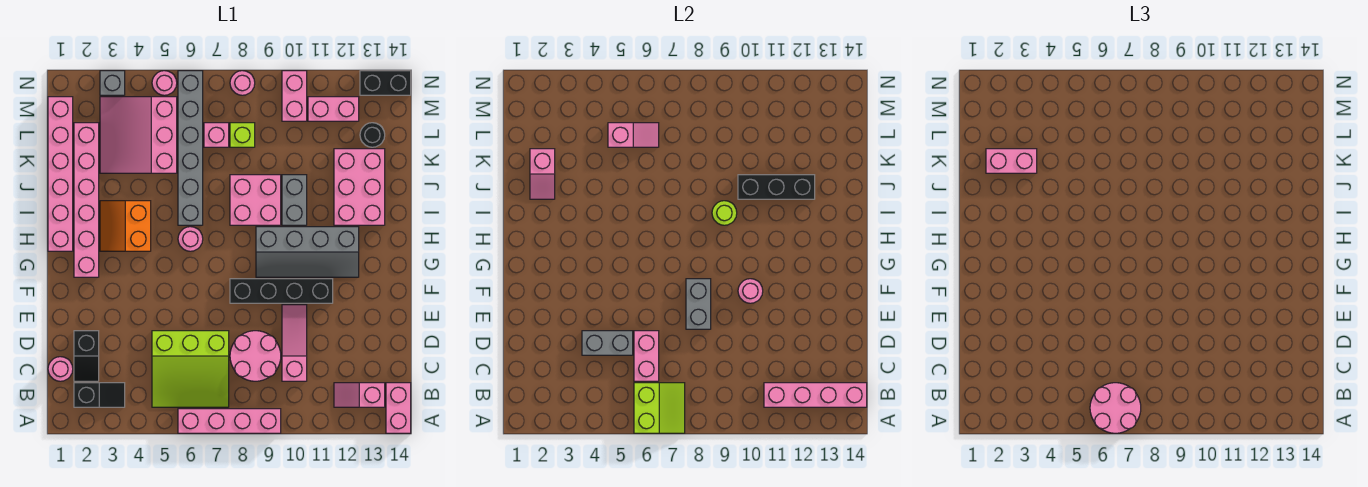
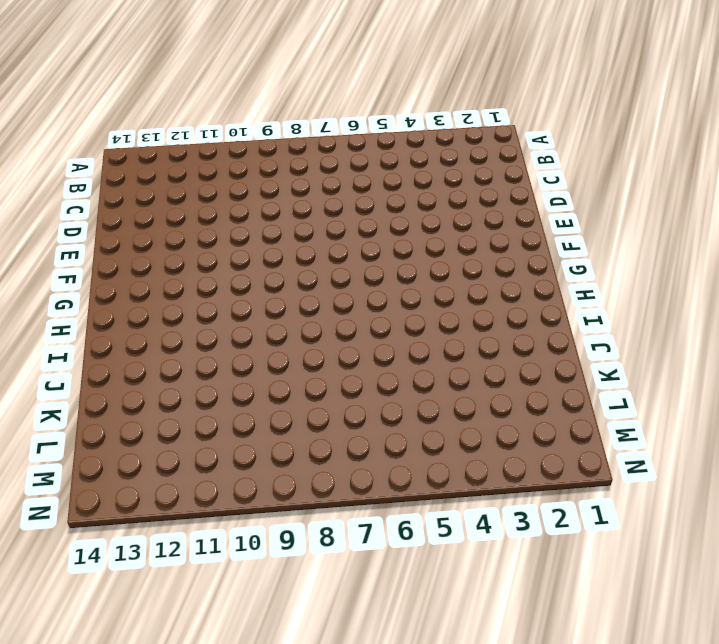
none -> pink brick A6:A9 level 1
none -> pink brick A14:B14 level 1
none -> black slope B2:B3 level 1 top 2
none -> lime slope B5:D7 level 1 top D

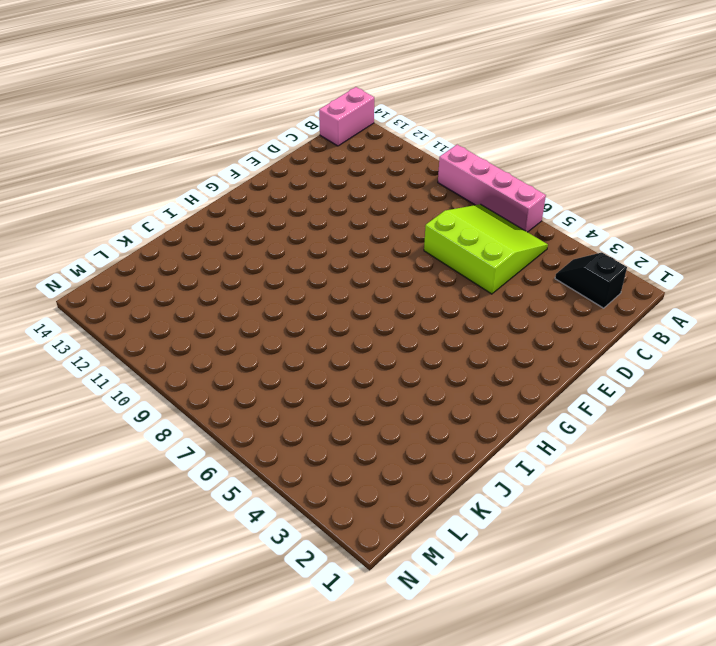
none -> pink slope B12:B13 level 1 top 13
none -> pink round brick C1 level 1
none -> black slope C2:D2 level 1 top D
none -> pink round brick C8:D9 level 1

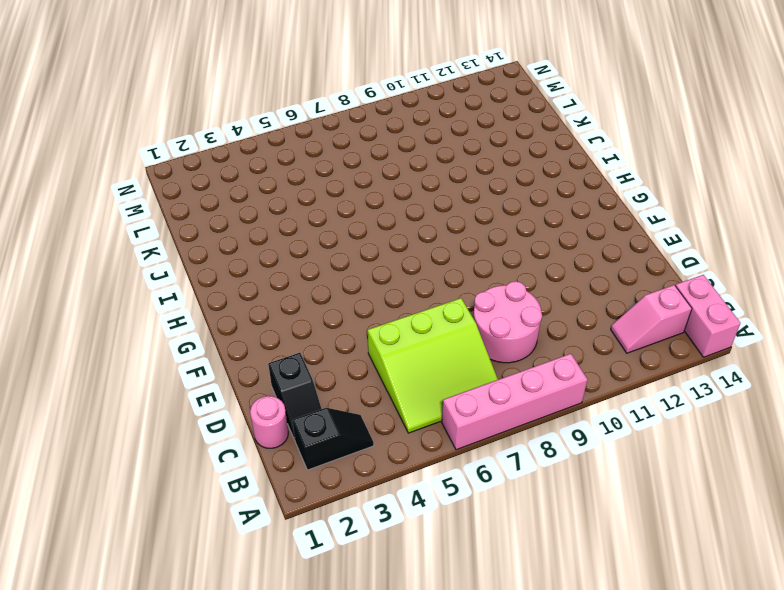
none -> pink slope C10:E10 level 1 top C
none -> black brick F8:F11 level 1
none -> pink brick G2:L2 level 1
none -> grey slope G9:H12 level 1 top H

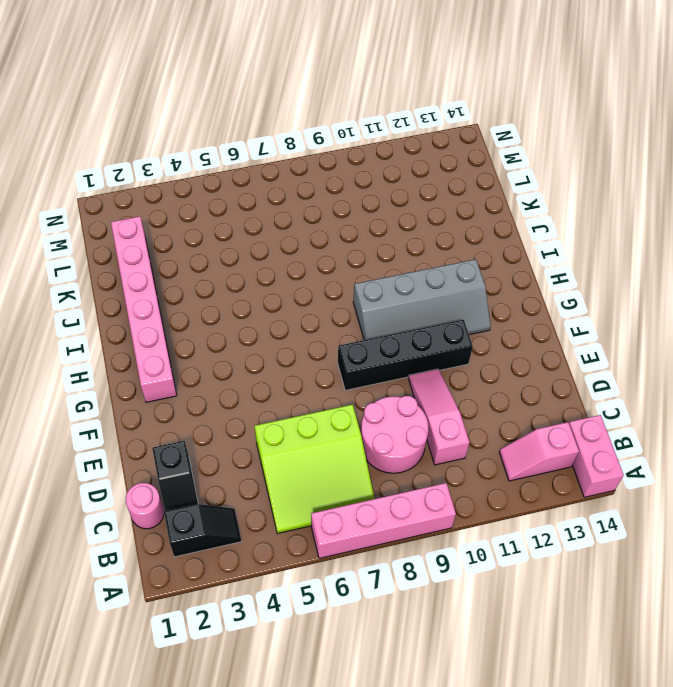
none -> pink brick H1:M1 level 1
none -> orange slope H3:I4 level 1 top 4
none -> pink round brick H6 level 1
none -> grey brick I6:N6 level 1

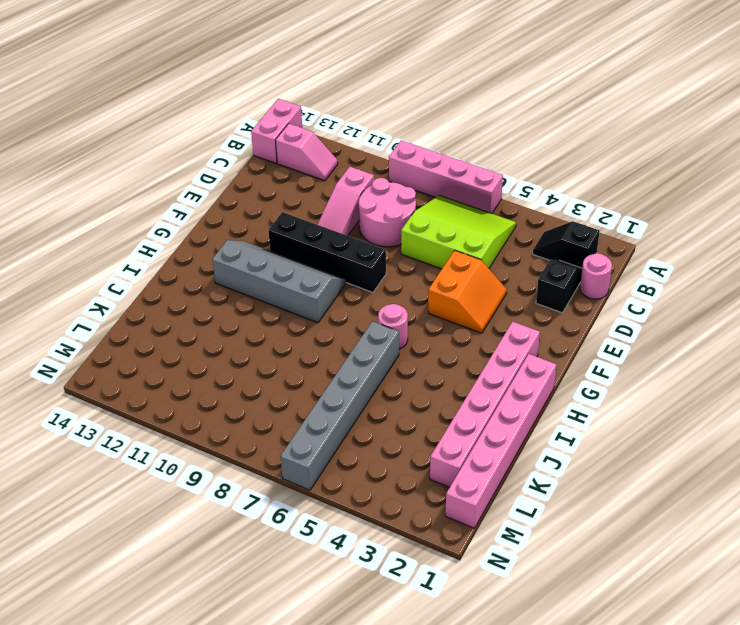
orange slope E4:F5 level 1 top 5 -> orange slope H3:I4 level 1 top 4
none -> pink brick I8:J9 level 1
none -> grey brick I10:J10 level 1
none -> pink brick I12:K13 level 1
none -> pink slope K3:M5 level 1 top 5

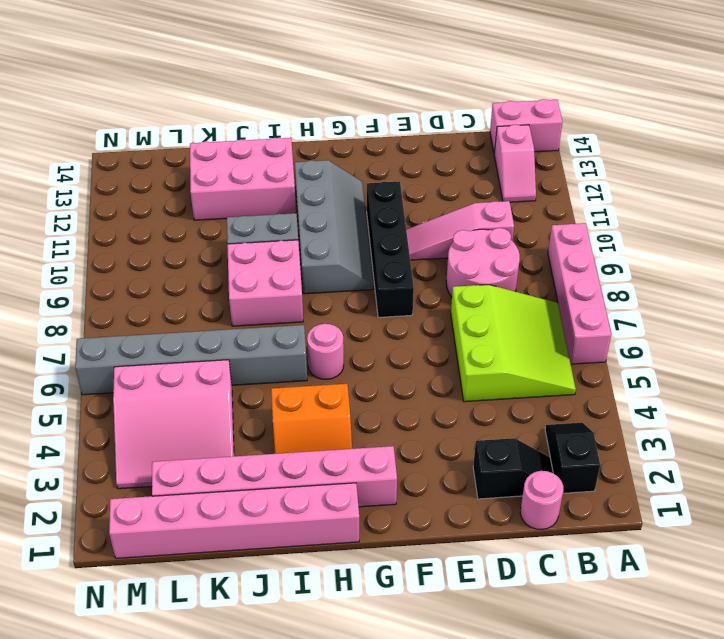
none -> pink brick L7 level 1
none -> lime brick L8 level 1
none -> black round brick L13 level 1
none -> pink brick M10:N10 level 1

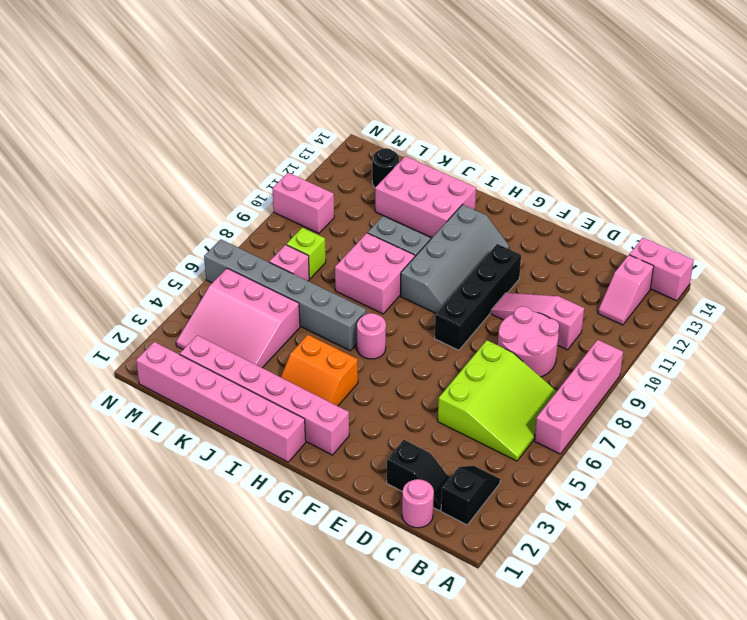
none -> pink brick M11:M12 level 1
none -> grey brick N3 level 1
none -> pink round brick N5 level 1
none -> pink round brick N8 level 1

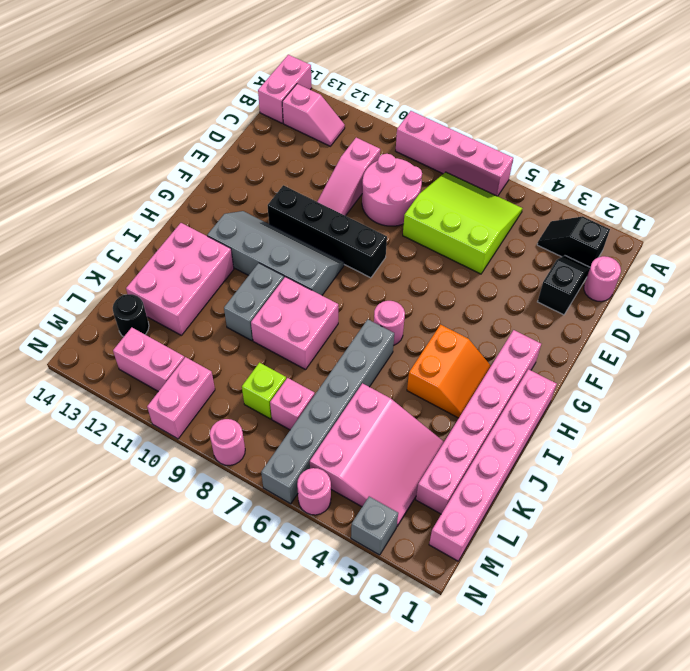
none -> black brick N13:N14 level 1
none -> lime slope A6:B7 level 2 top 6
none -> pink brick B11:B14 level 2
none -> pink brick C6:D6 level 2

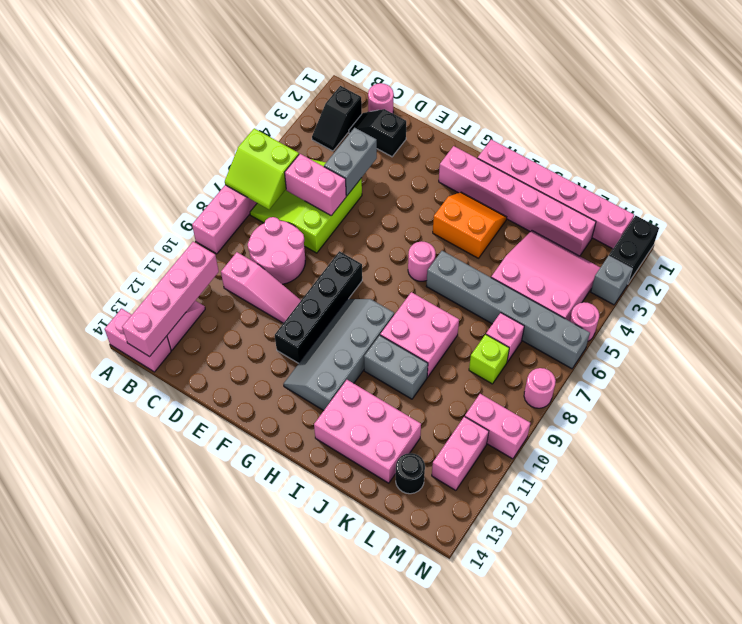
black brick N1:N2 level 1 -> black brick N13:N14 level 1
none -> grey brick E8:F8 level 2
none -> pink round brick F10 level 2
none -> lime round brick I9 level 2
none -> pink slope J2:K2 level 2 top K

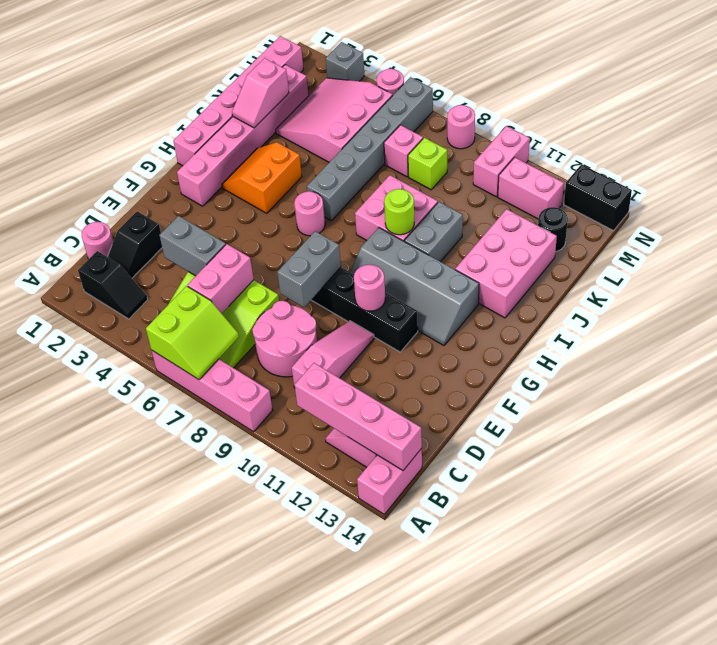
none -> black brick J10:J12 level 2
none -> pink slope L5:L6 level 2 top 5
none -> pink round brick A6:B7 level 3
none -> pink brick K2:K3 level 3

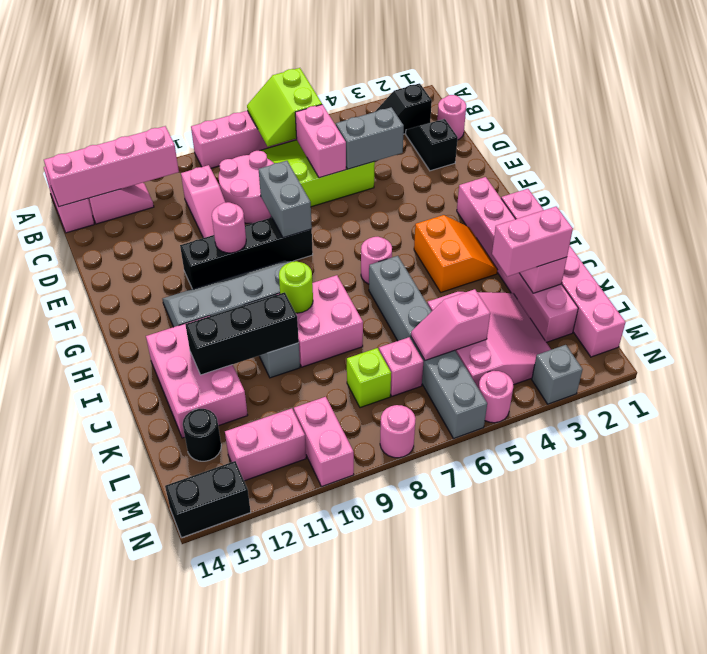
none -> pink round brick A6:B7 level 3

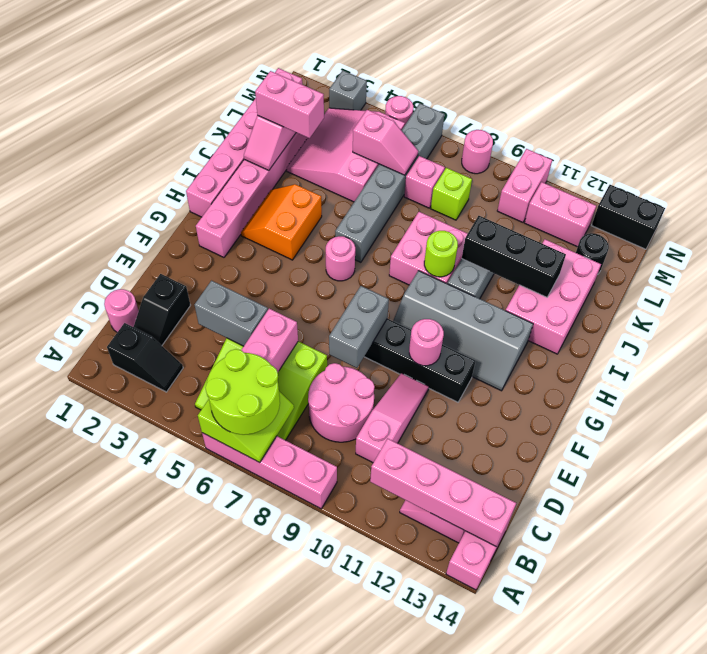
lime round brick A6:B7 level 3 -> pink round brick A6:B7 level 3

